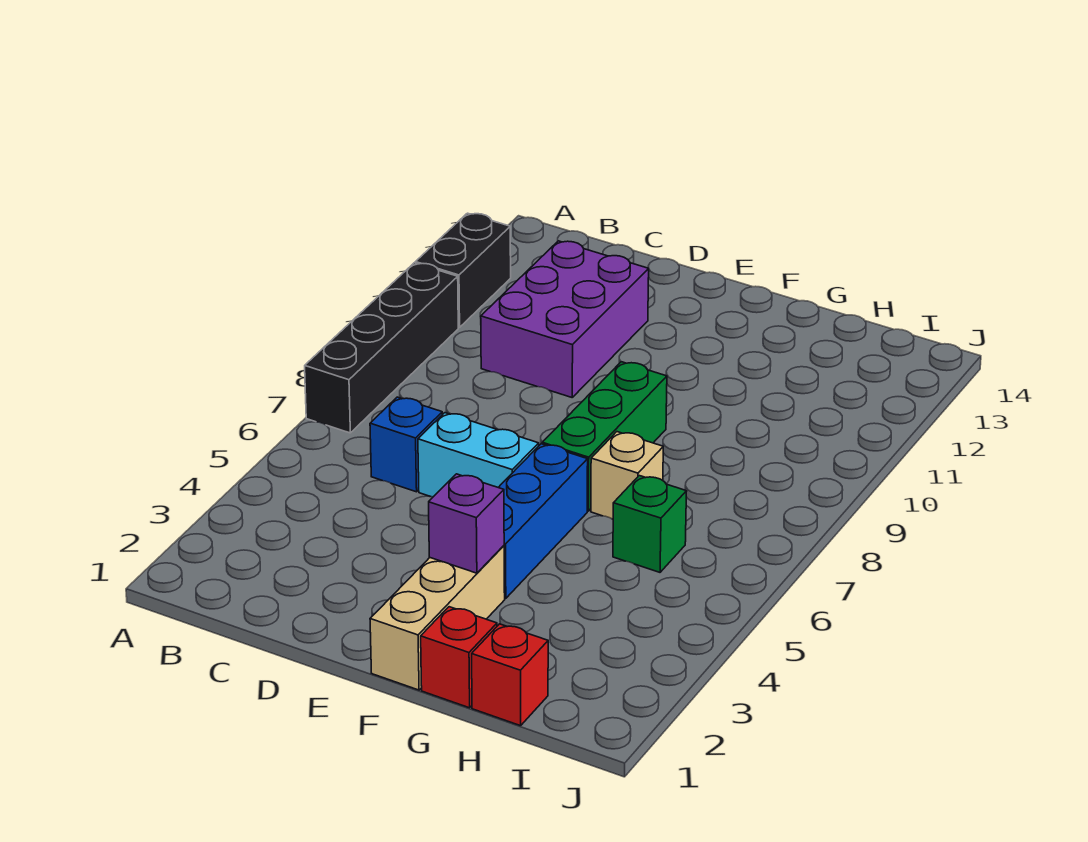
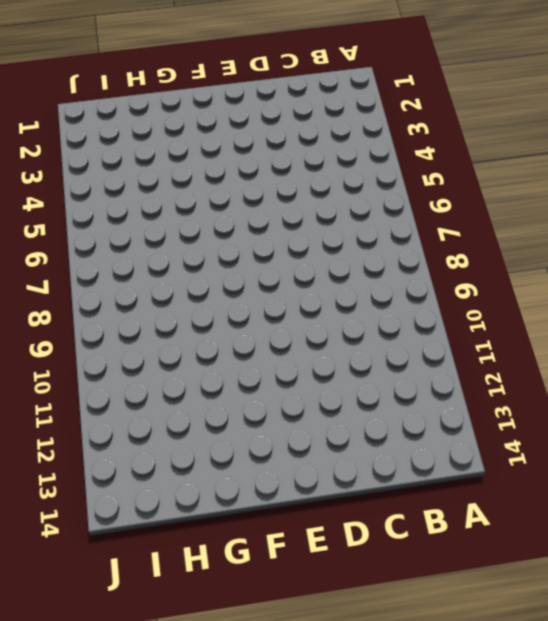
none -> black brick A7:A10 level 1
none -> black brick A11:A12 level 1
none -> blue brick C6 level 1

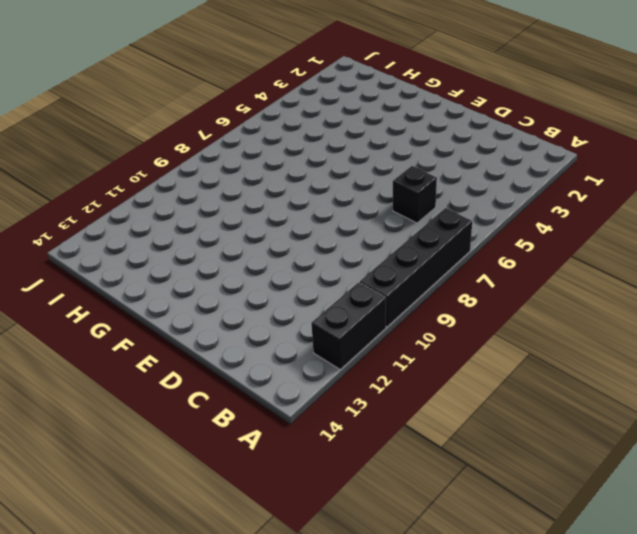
black brick C6 level 1 -> blue brick C6 level 1
none -> purple brick C10:D12 level 1
none -> cyan brick D6:E6 level 1
none -> tan brick F1:F3 level 1

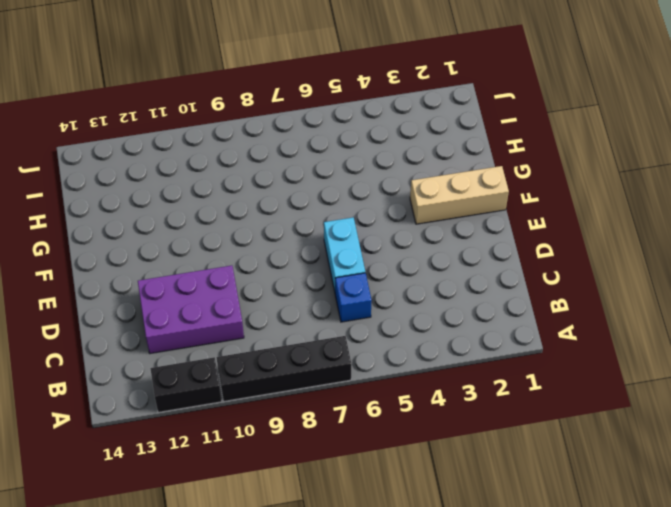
none -> blue brick F4:F6 level 1
none -> green brick F7:F9 level 1
none -> red brick G1 level 1

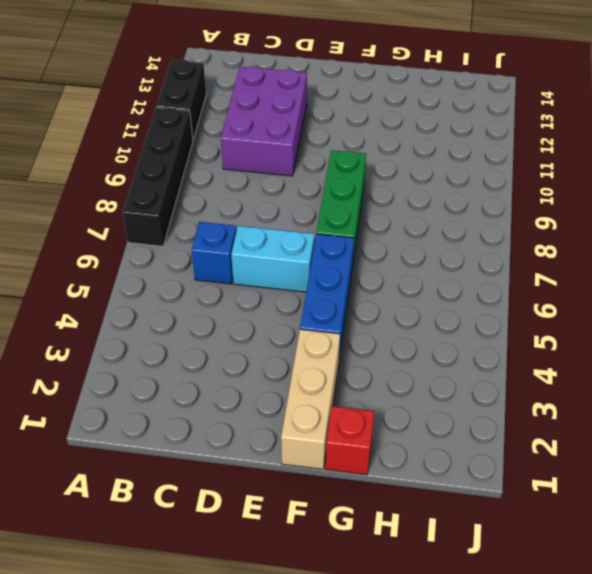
none -> tan brick G7 level 1
none -> red brick H1 level 1
none -> green brick H6 level 1

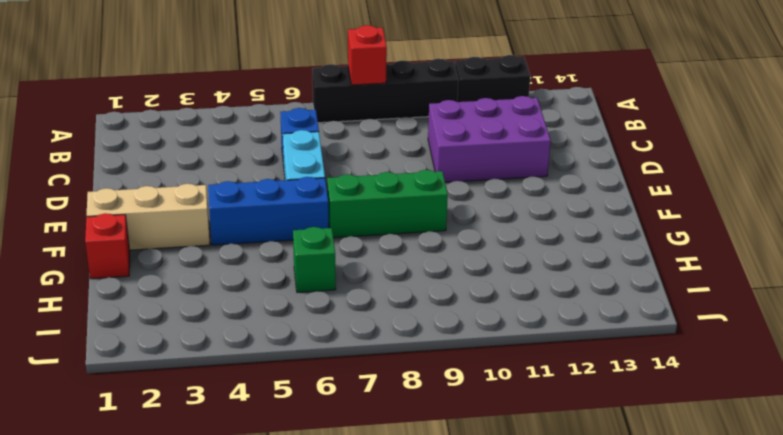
red brick A8 level 2 -> red brick H1 level 1
none -> tan brick G7 level 1
none -> purple brick F3 level 2

